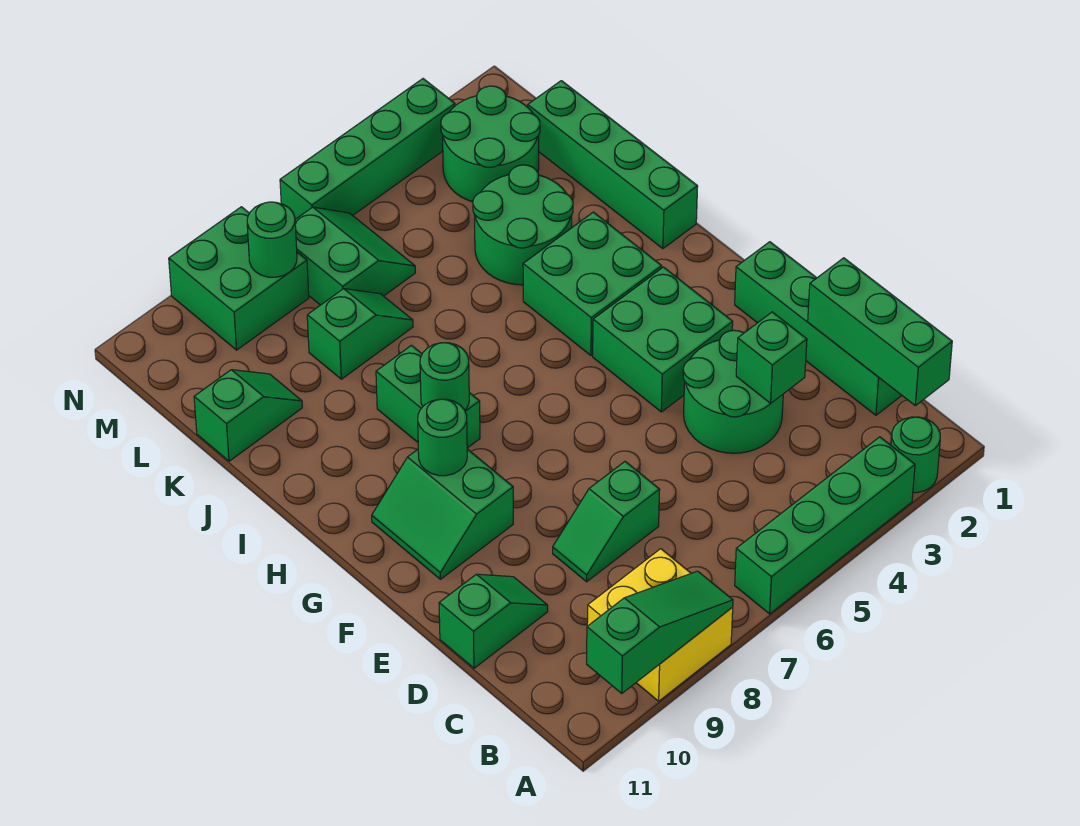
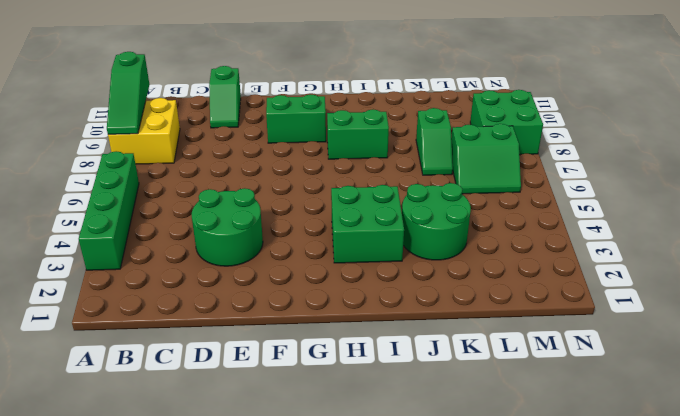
none -> green round brick A2 level 1
none -> green brick C1:F1 level 1
none -> green slope D7:D8 level 1 top 7

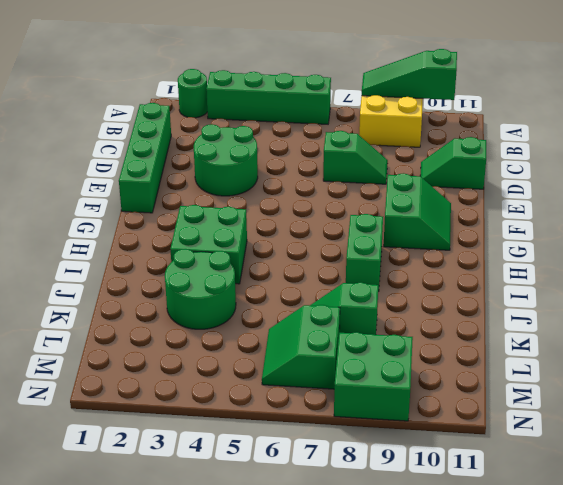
none -> green brick F3:G4 level 1
none -> green brick I1:L1 level 1
none -> green slope K10:K11 level 1 top 11

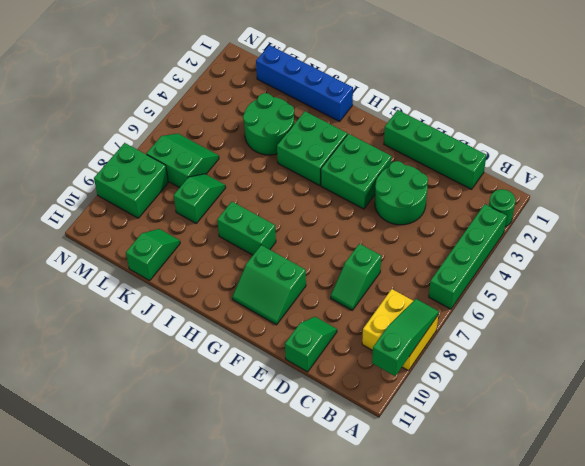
blue brick I1:L1 level 1 -> green brick I1:L1 level 1
none -> green round brick L2:M3 level 1
none -> green brick N3:N6 level 1
none -> green brick B1:D1 level 2

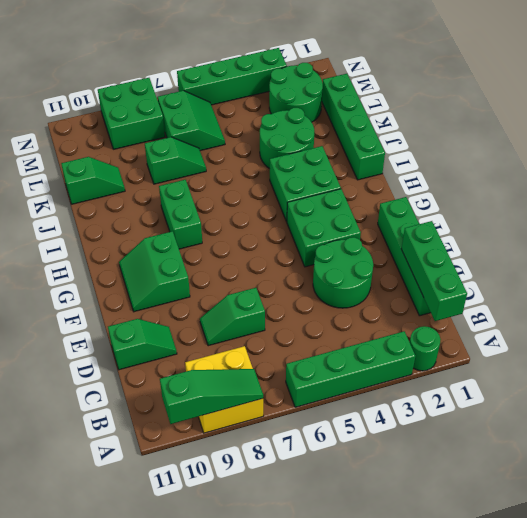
none -> green brick D3 level 2
none -> green round brick G9 level 2
none -> green round brick H8 level 2

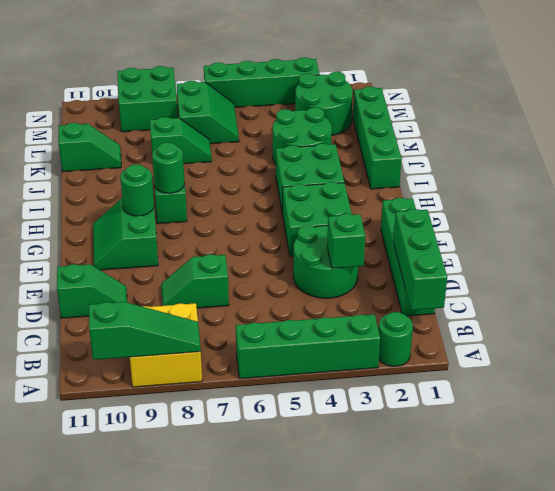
none -> green round brick M8 level 2

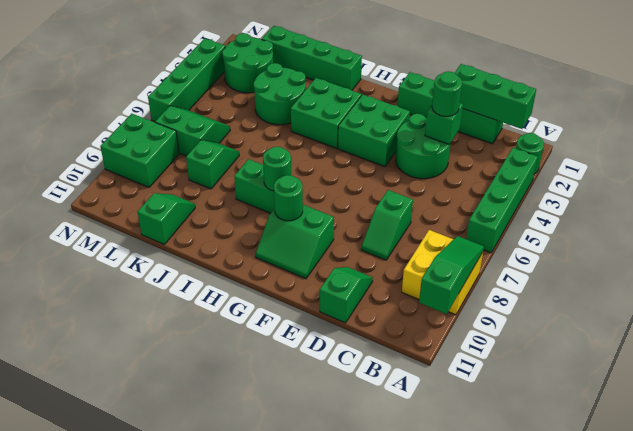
green round brick D3 level 3 -> green round brick M8 level 2

